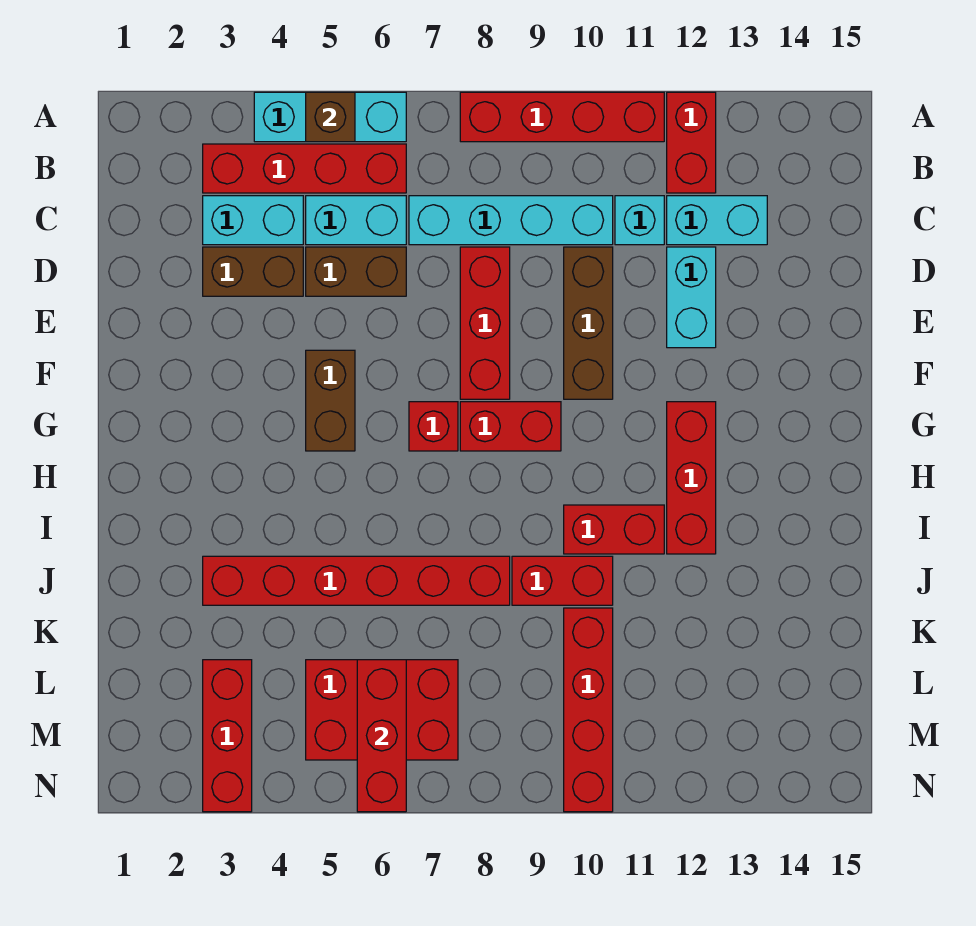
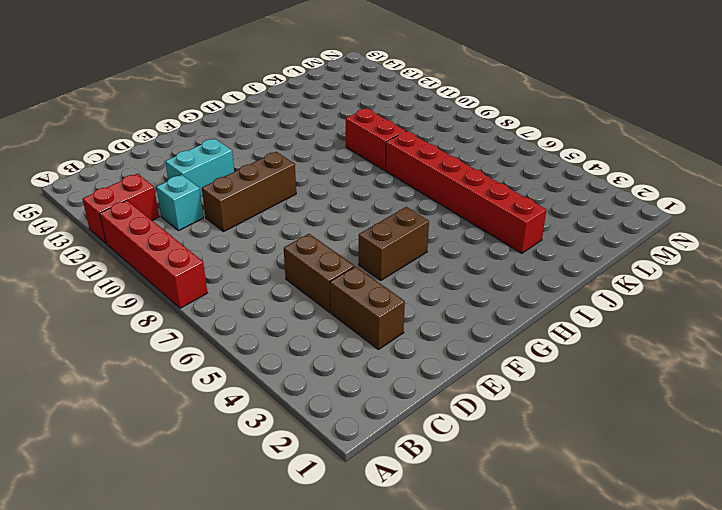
none -> cyan brick A4:A6 level 1
none -> red brick B3:B6 level 1
none -> cyan brick C3:C4 level 1

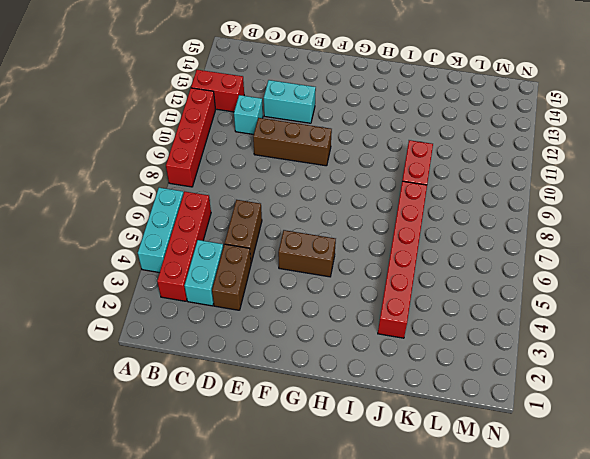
none -> cyan brick C5:C6 level 1
none -> cyan brick C7:C10 level 1
none -> cyan brick C12:C13 level 1

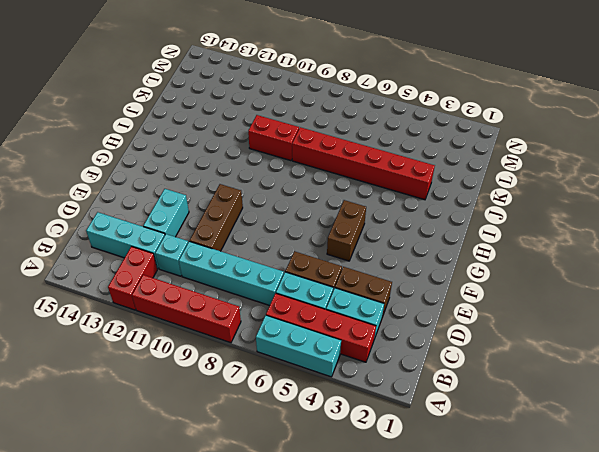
cyan brick C12:C14 level 1 -> cyan brick C12:C13 level 1
none -> red brick D8:F8 level 1
none -> red brick G7 level 1
none -> red brick G8:G9 level 1

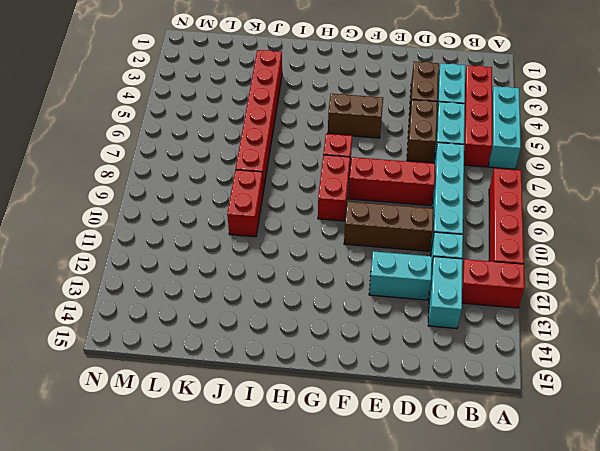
none -> red brick G12:I12 level 1
none -> red brick I10:I11 level 1
none -> red brick K10:N10 level 1

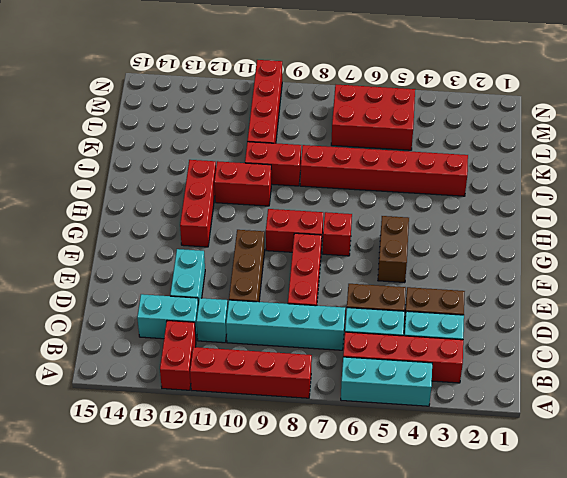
none -> red brick L3:N3 level 1
none -> brown brick A5 level 2
none -> red brick L6:N6 level 2

